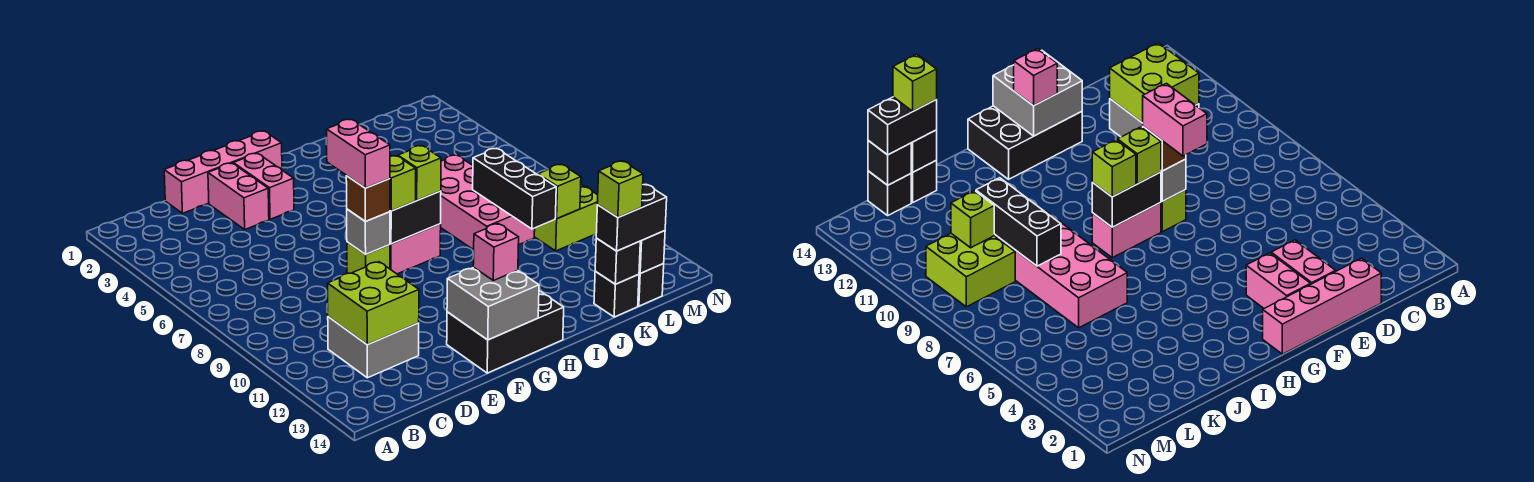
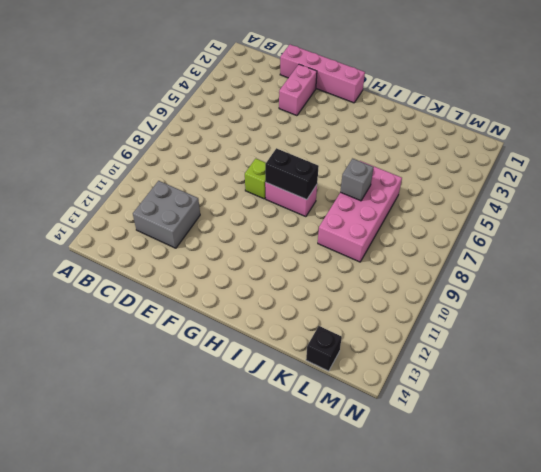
grey brick J7 level 2 -> grey brick F8 level 2
none -> pink brick F2:F3 level 1
none -> black brick F13:H14 level 1
none -> black brick K14 level 1

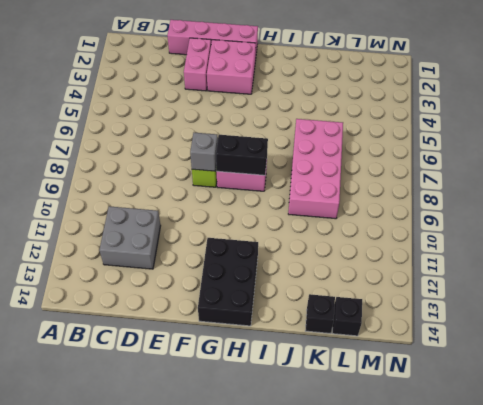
pink brick F2:G3 level 1 -> pink brick F2:F3 level 1
black brick G12:H14 level 1 -> black brick F13:H14 level 1
none -> lime brick L9:M10 level 1
none -> lime brick C11:D12 level 2
none -> grey brick F13:G14 level 2

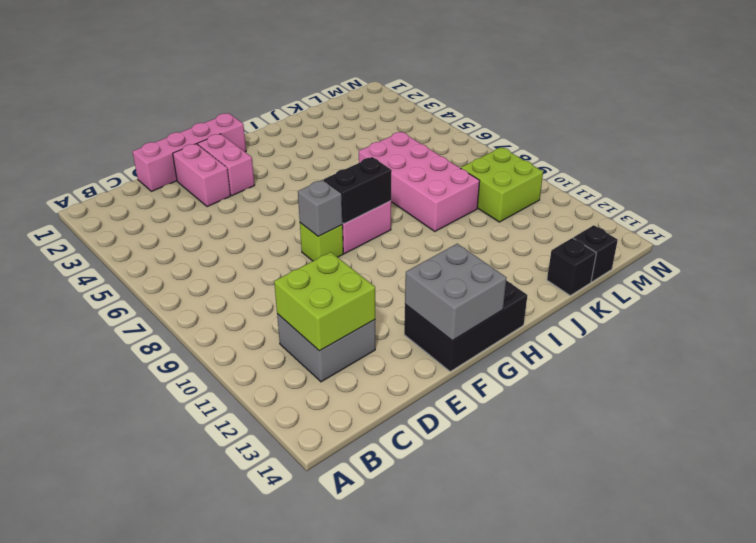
none -> black brick K8:K10 level 2
none -> black brick K14 level 2
none -> lime brick L10 level 2

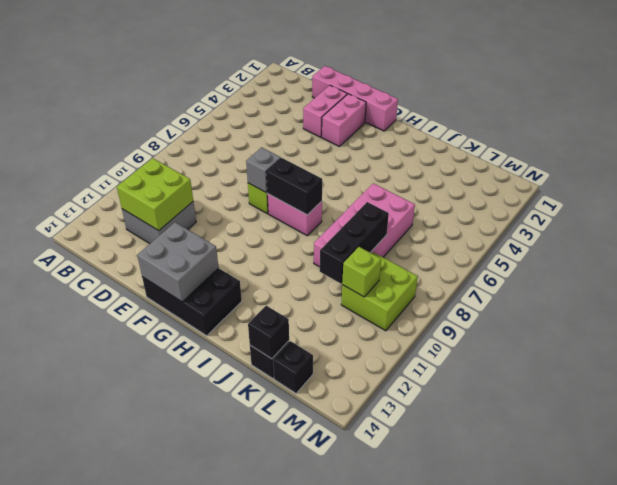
none -> black brick L14 level 2
none -> brown brick F8 level 3
none -> lime brick G8 level 3

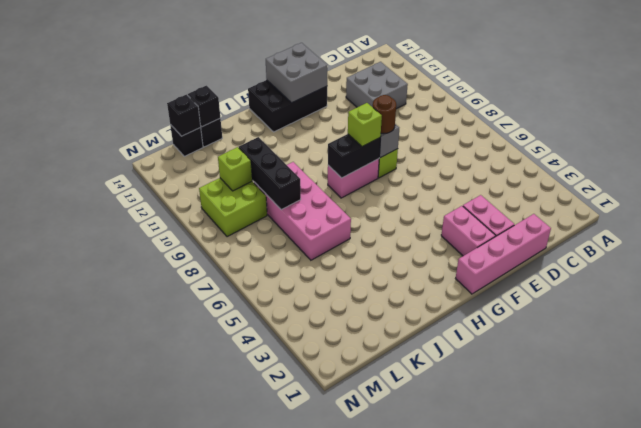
brown round brick F8 level 3 -> brown brick F8 level 3
none -> lime brick C11:D12 level 2
none -> pink brick G13 level 3
none -> lime brick H8 level 3

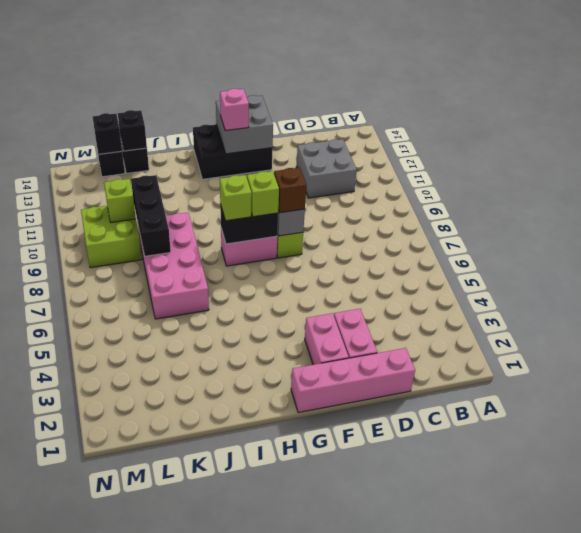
none -> lime brick C11:D12 level 2
none -> black brick K14:L14 level 3
none -> pink brick F7:F8 level 4

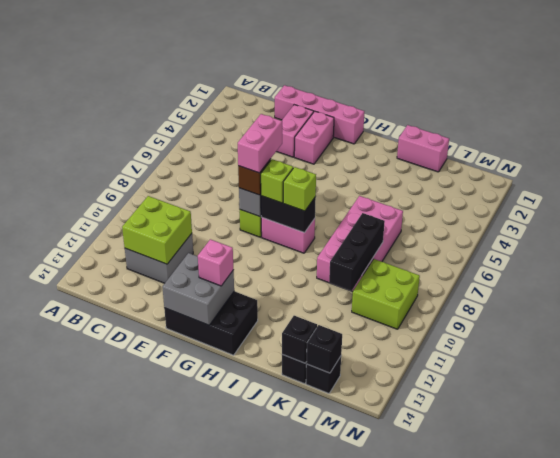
pink brick J1:K1 level 1 -> none
none -> lime brick L10 level 2
none -> black brick K14:L14 level 3
none -> lime brick K14 level 4

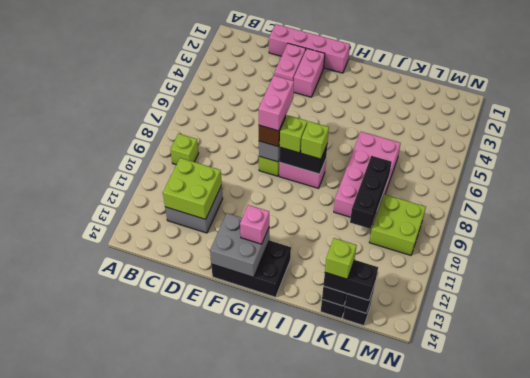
lime brick B9 level 1 -> lime brick L10 level 2

